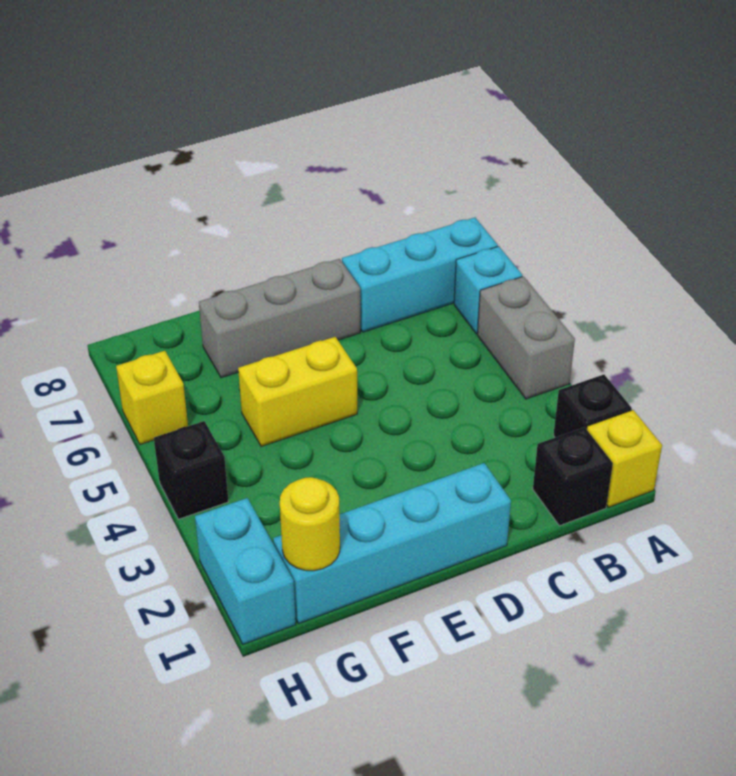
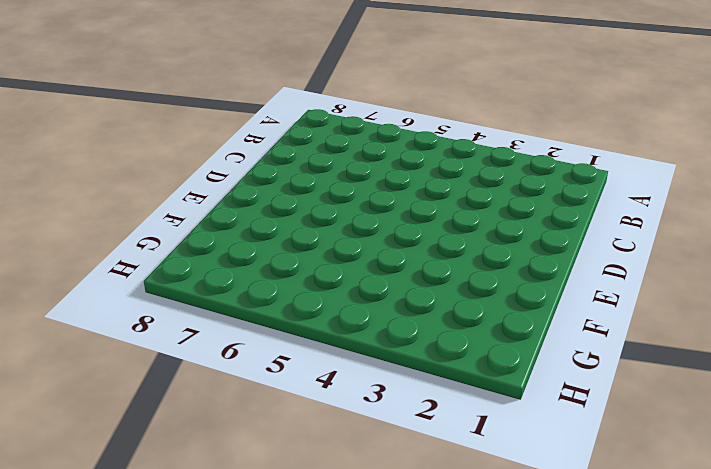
none -> yellow brick A1 level 1
none -> black brick A2 level 1
none -> grey brick A4:A5 level 1

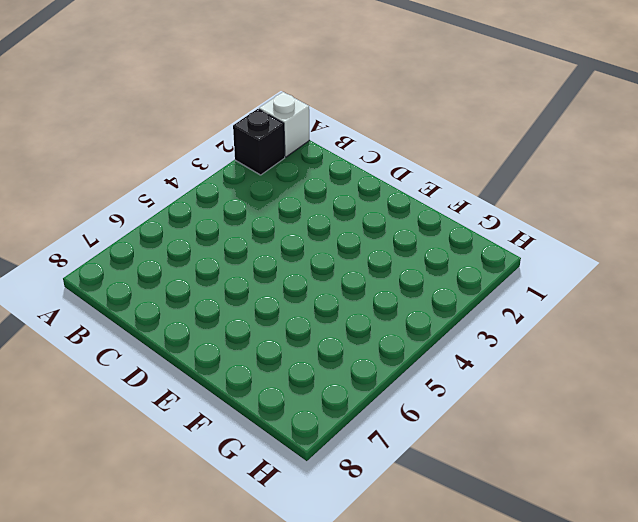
white brick A1 level 1 -> yellow brick A1 level 1
none -> grey brick A4:A5 level 1
none -> cyan brick A6 level 1
none -> cyan brick A7:C7 level 1

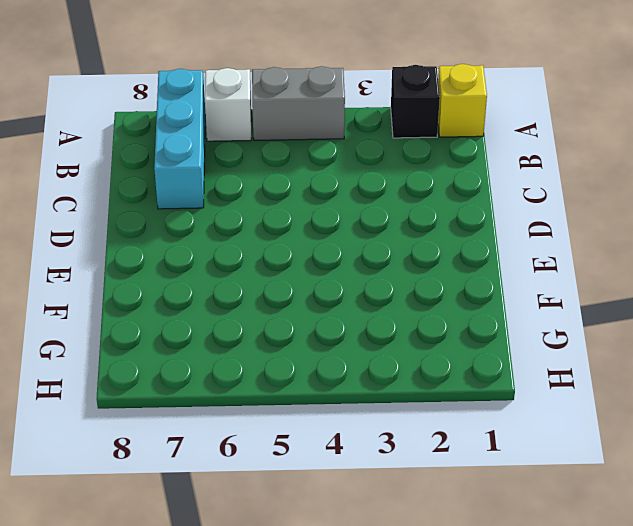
white brick A6 level 1 -> cyan brick A6 level 1
none -> black brick B1 level 1
none -> cyan brick D1:G1 level 1
none -> grey brick D7:F7 level 1

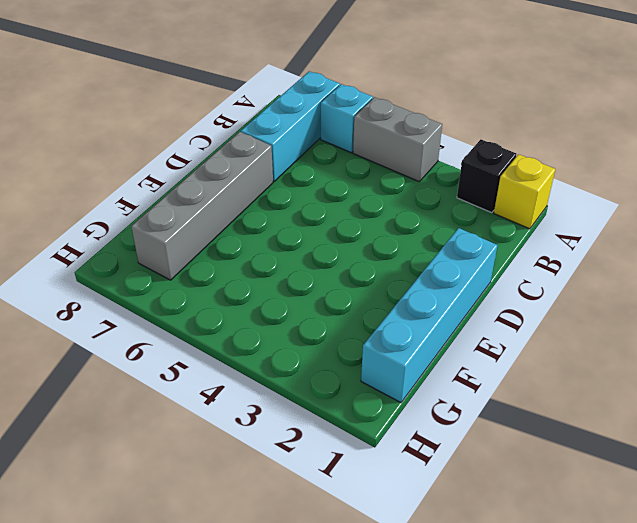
grey brick D7:G7 level 1 -> grey brick D7:F7 level 1
none -> black brick B1 level 1
none -> yellow brick E5:F5 level 1
none -> cyan brick H1:H2 level 1

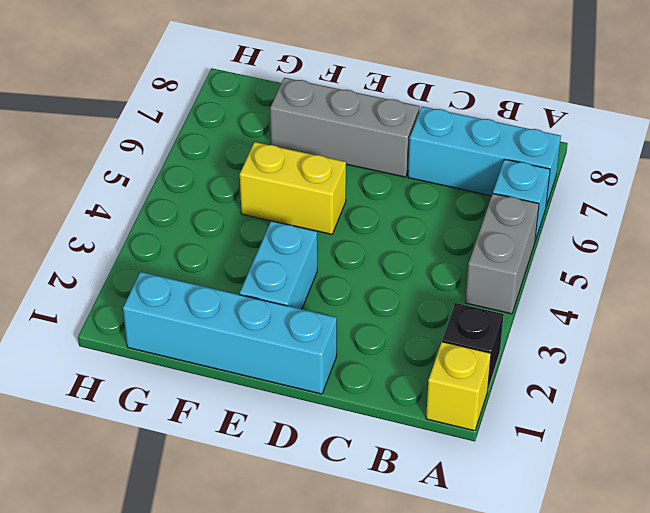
cyan brick E2:E3 level 1 -> cyan brick H1:H2 level 1
none -> black brick B1 level 1
none -> black brick H4 level 1
none -> yellow brick H6 level 1

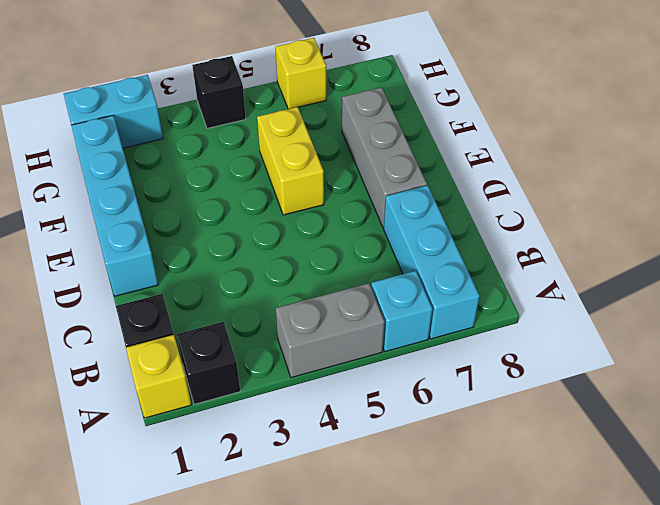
none -> yellow round brick G1 level 2

